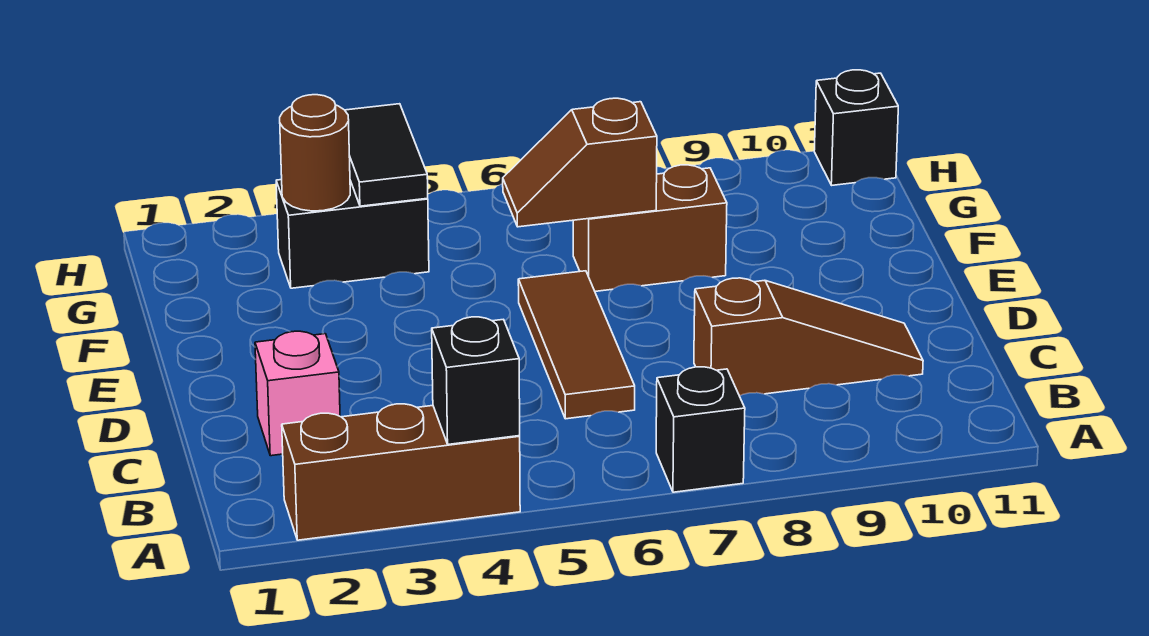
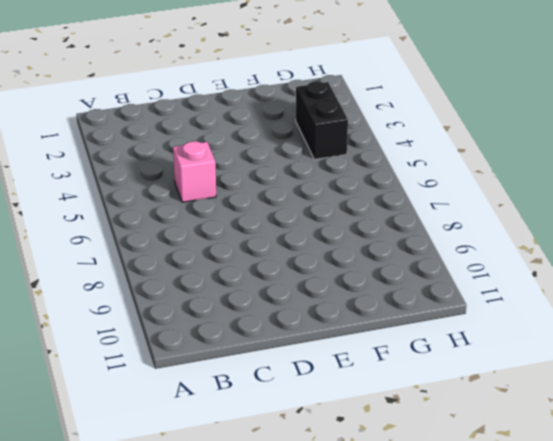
pink brick C5 level 1 -> pink brick C2 level 1
none -> brown brick A2:A4 level 1
none -> black brick A7 level 1
none -> brown tile C6:E6 level 1

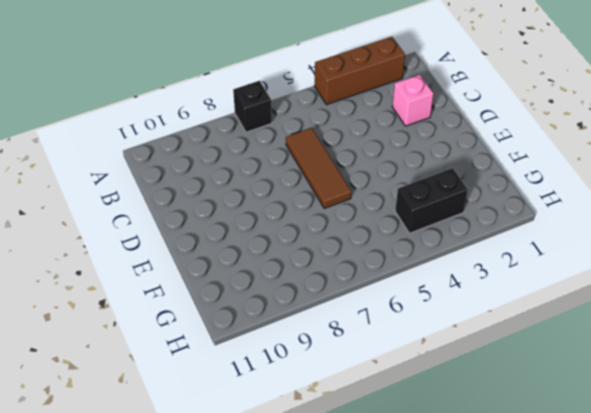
none -> brown slope C8:C10 level 1 top 8
none -> brown brick F7:F8 level 1
none -> black brick H11 level 1

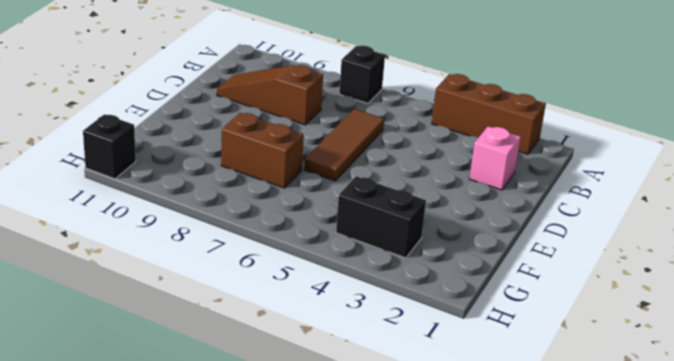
none -> black brick A4 level 2
none -> brown slope F6:F7 level 2 top 7
none -> brown round brick G3 level 2

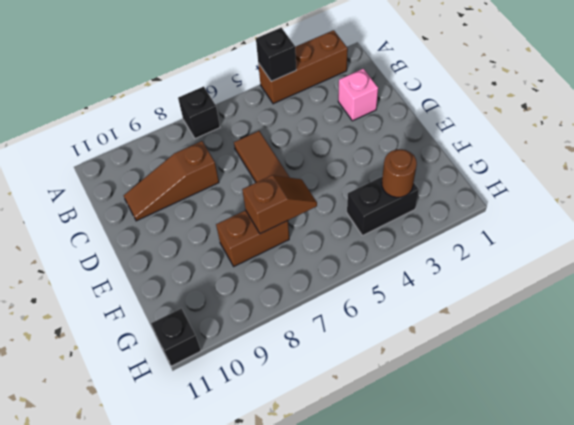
none -> black tile G4:H4 level 2

